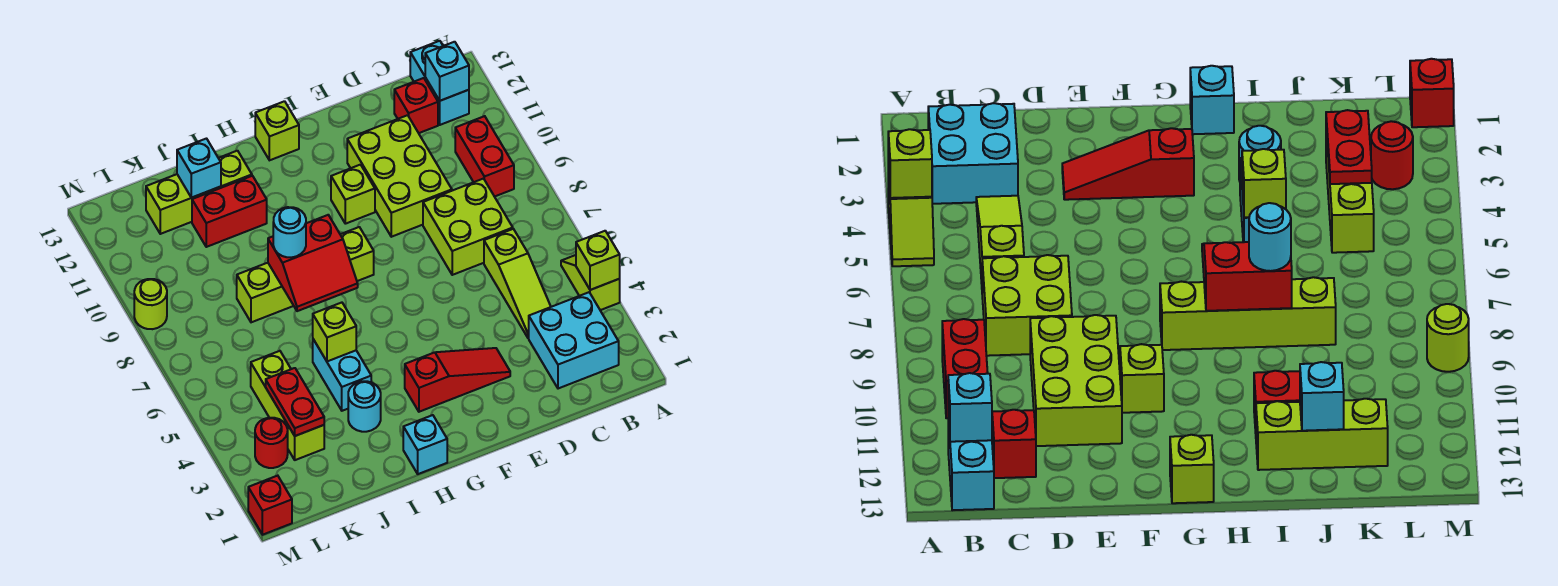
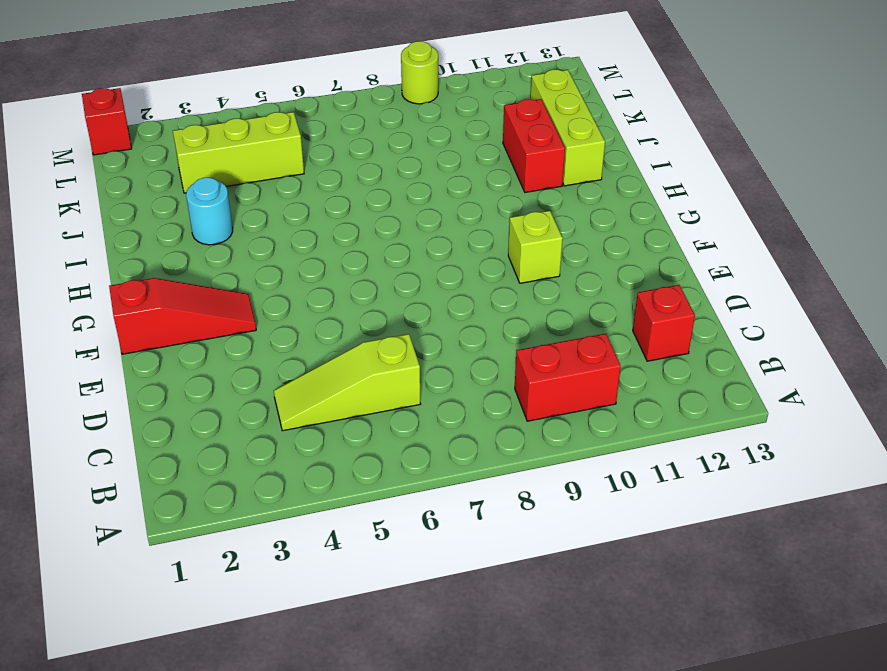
red slope F1:F3 level 1 top 1 -> red slope E3:G3 level 1 top G
none -> lime slope A4:A5 level 1 top 4
none -> cyan brick B2:C3 level 1
none -> cyan brick B12:B13 level 1

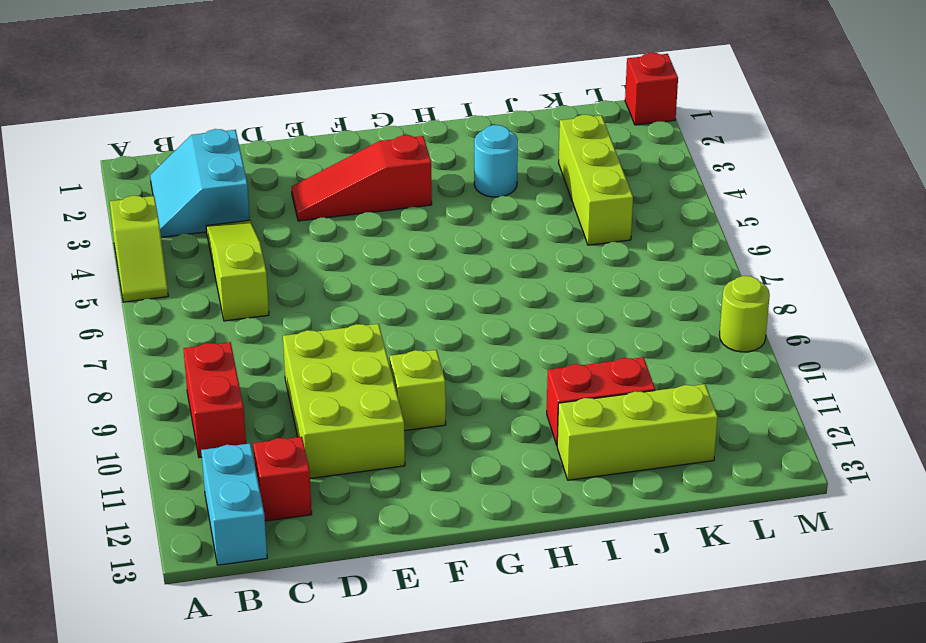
cyan slope B2:C3 level 1 top C -> cyan brick B2:C3 level 1
none -> lime brick C7:D8 level 1
none -> lime brick G8:J8 level 1
none -> lime brick G13 level 1

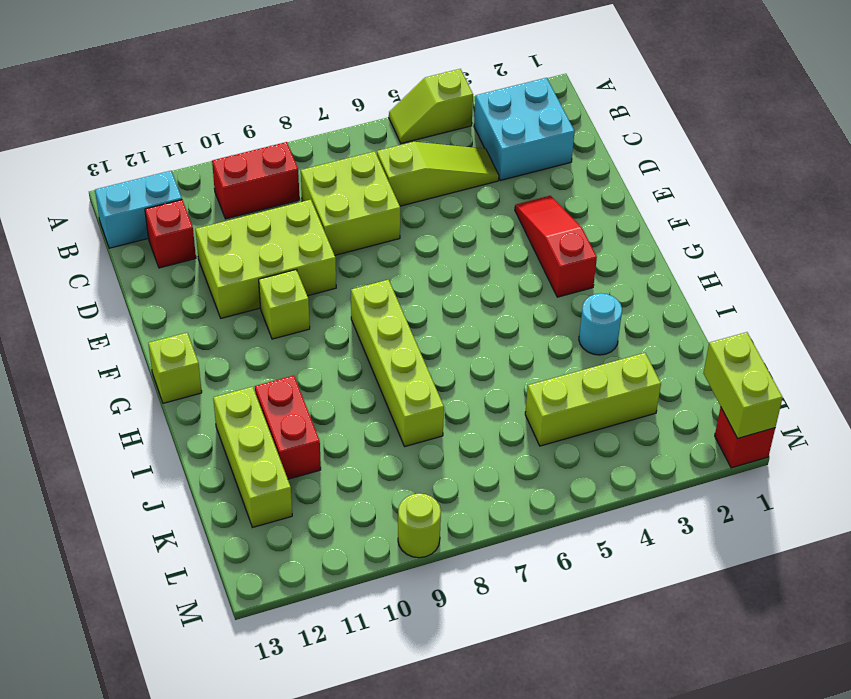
lime brick L1:M1 level 2 -> none
none -> cyan brick H1 level 1
none -> cyan brick I4:I5 level 1
none -> red round brick L3 level 1

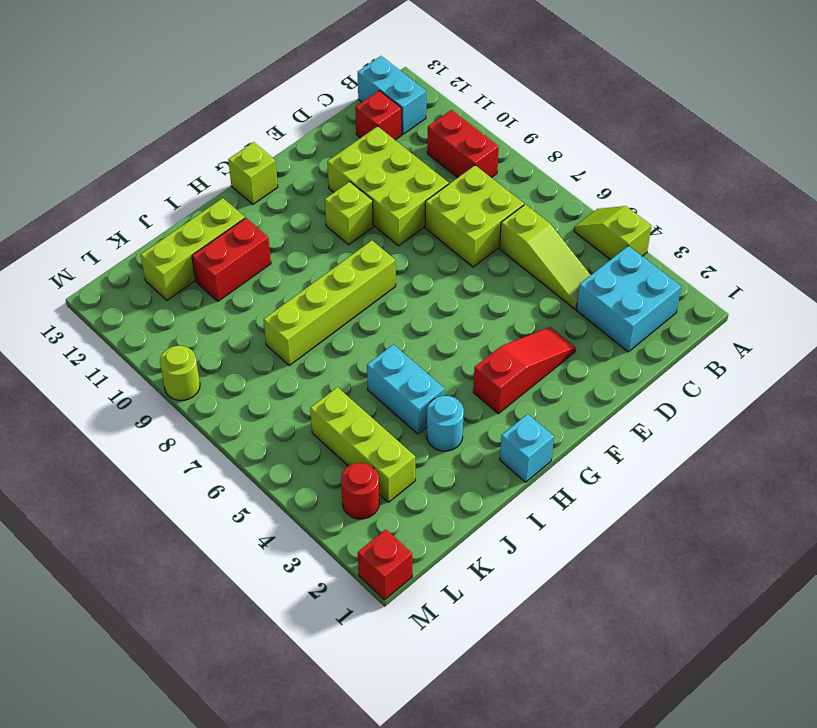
none -> lime brick A4 level 2
none -> cyan brick B12 level 2
none -> red slope H7:I8 level 2 top 8

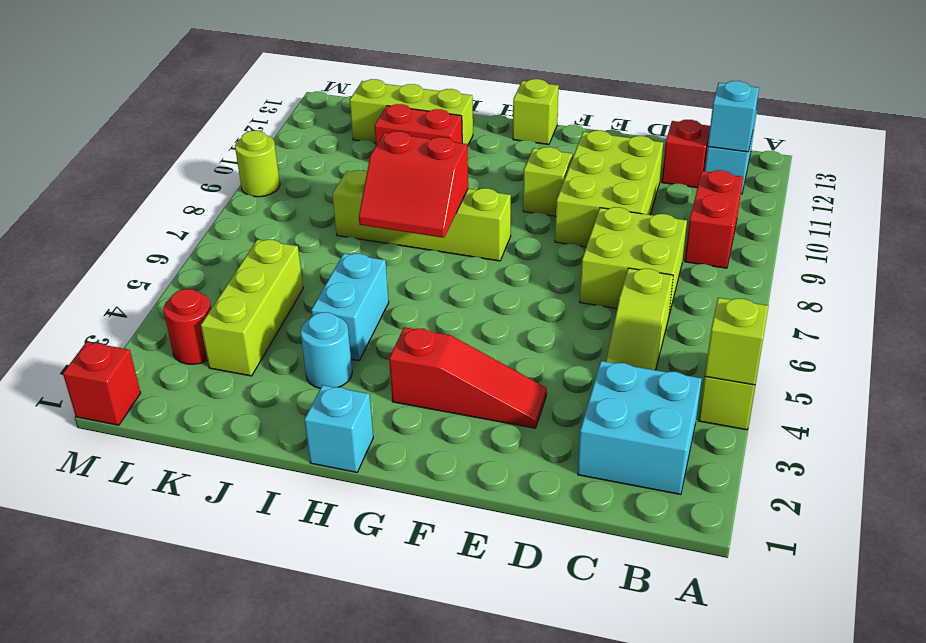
none -> lime brick I5 level 2
none -> cyan brick J12 level 2
none -> red plate K3:K4 level 2

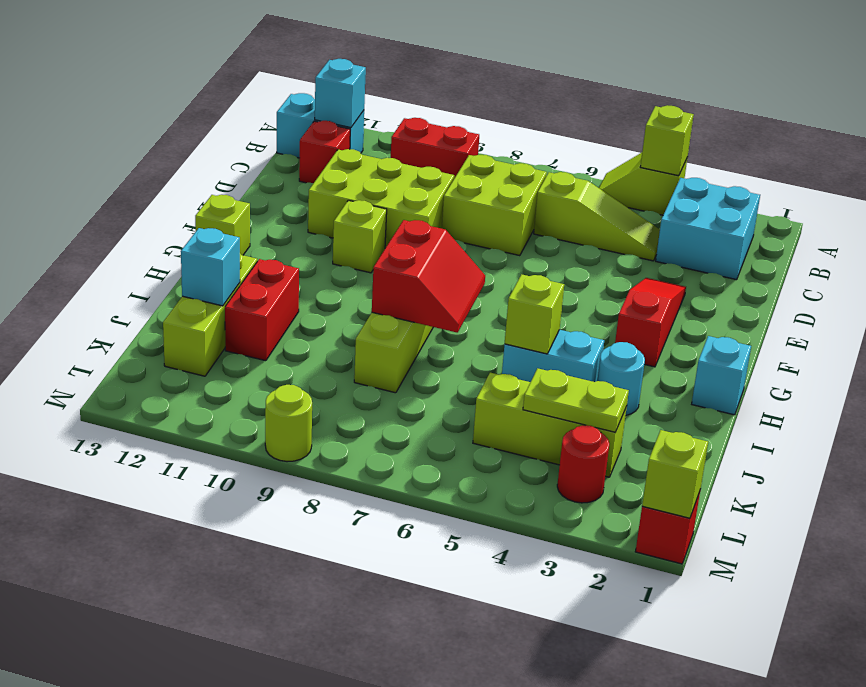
lime plate K3:K4 level 2 -> red plate K3:K4 level 2
lime brick M1 level 2 -> none
none -> cyan round brick I8 level 3

